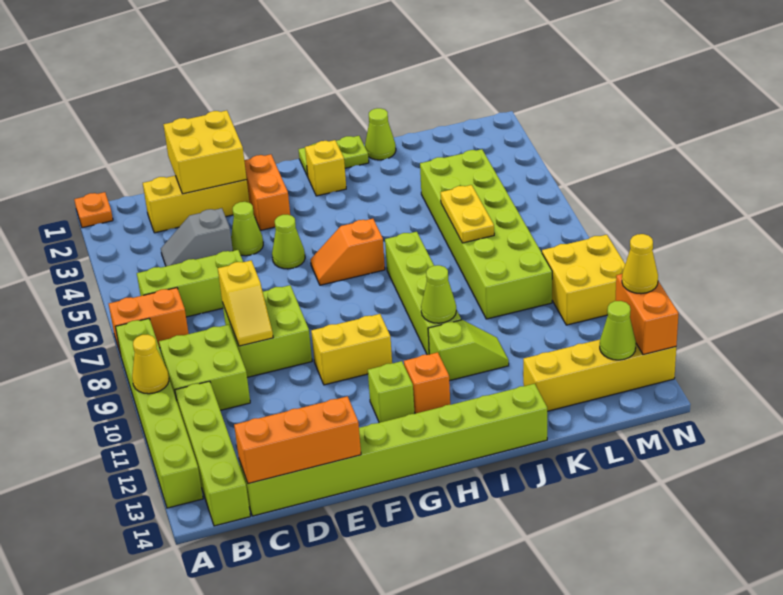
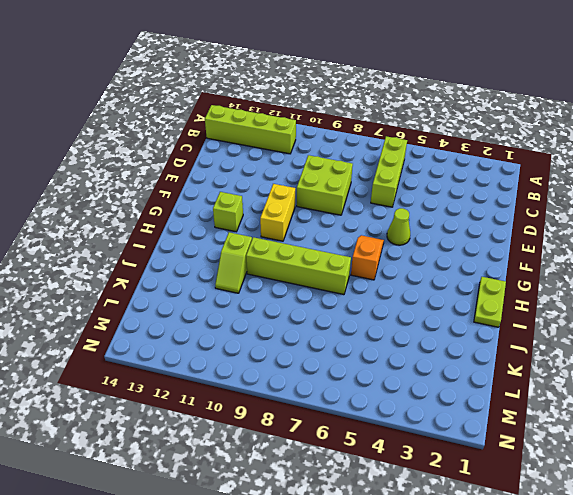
none -> orange plate A1 level 1
none -> orange brick A7:B7 level 1
none -> lime brick A8:A13 level 1
none -> lime brick B9:C10 level 1

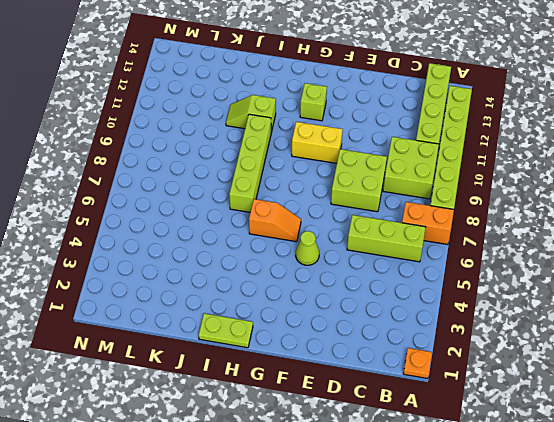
none -> yellow brick C2:E2 level 1
none -> grey slope C4:D4 level 1 top D
none -> lime brick C14:J14 level 1
none -> lime cone E4 level 1

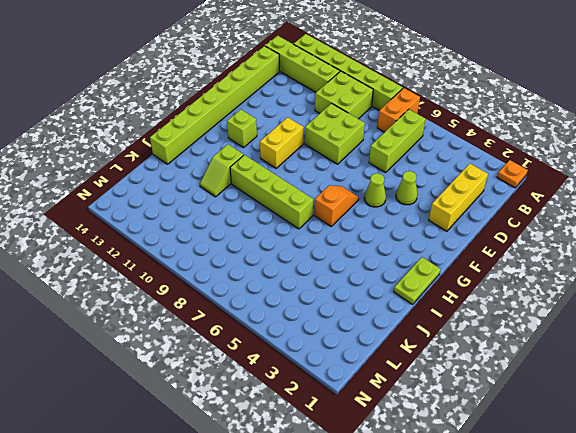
none -> grey slope C4:D4 level 1 top D
none -> orange brick F2:F3 level 1
none -> yellow brick H2 level 1
none -> orange brick H12 level 1

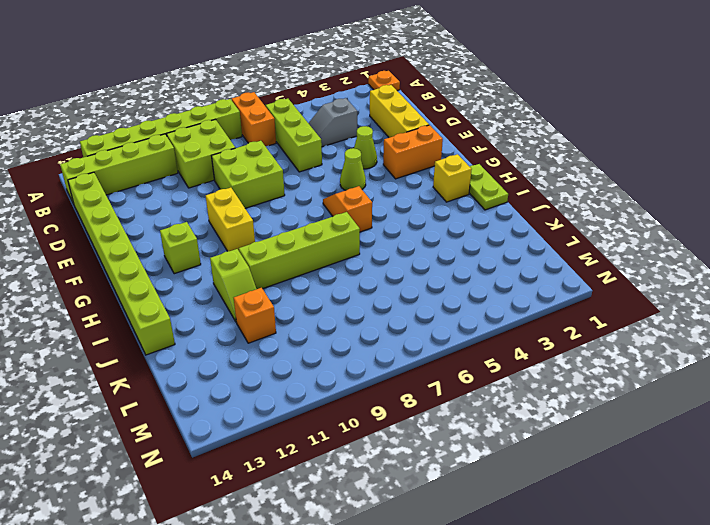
grey slope C4:C5 level 1 top 4 -> grey slope C4:D4 level 1 top D
orange brick K11 level 1 -> orange brick H12 level 1
none -> lime cone J1 level 1
none -> lime brick K4:L9 level 1
none -> yellow brick K13:N13 level 1
none -> yellow brick M9:N10 level 1

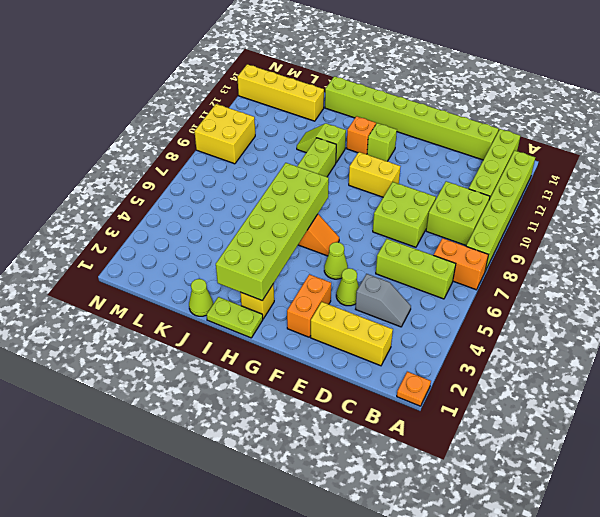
lime brick H2:I7 level 2 -> lime brick K4:L9 level 1
none -> yellow cone A10 level 2
none -> orange brick C14:E14 level 2
none -> yellow brick D1:E2 level 2
none -> yellow slope D8:D9 level 2 top 8

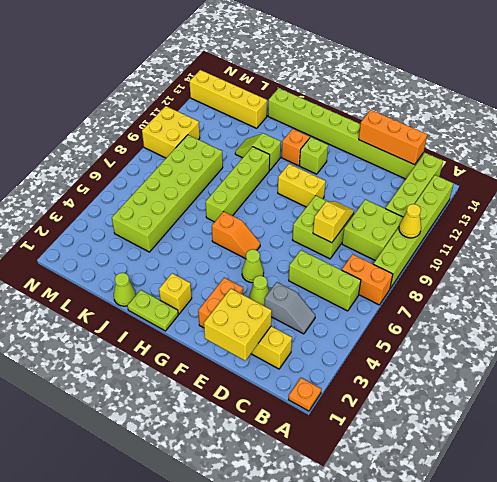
none -> lime cone I10 level 2
none -> yellow plate K6:K7 level 2
none -> lime cone M13 level 2
none -> orange brick N12:N13 level 2

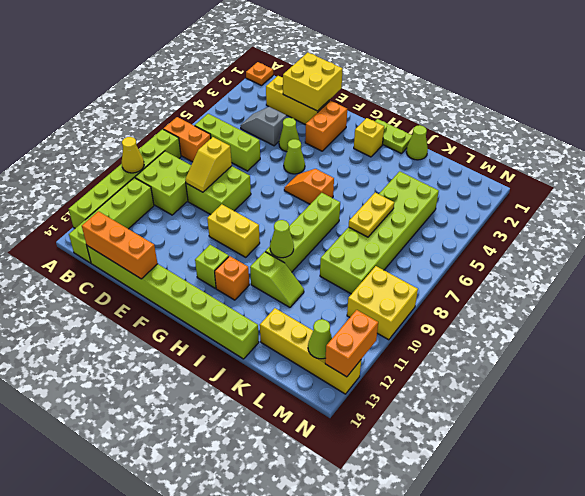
none -> yellow cone N12 level 3

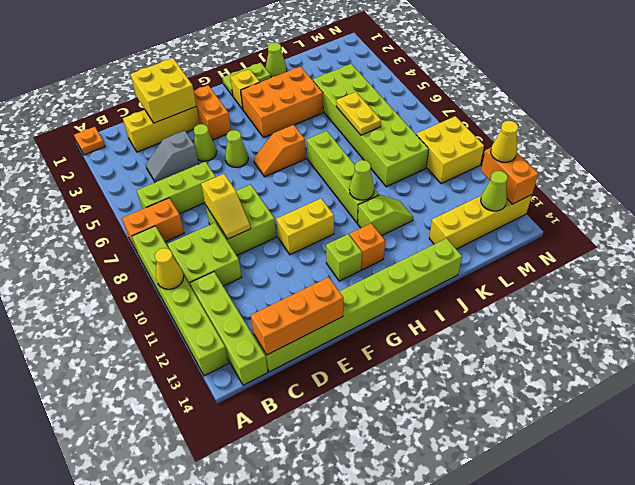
orange brick H3:J4 level 1 -> none

